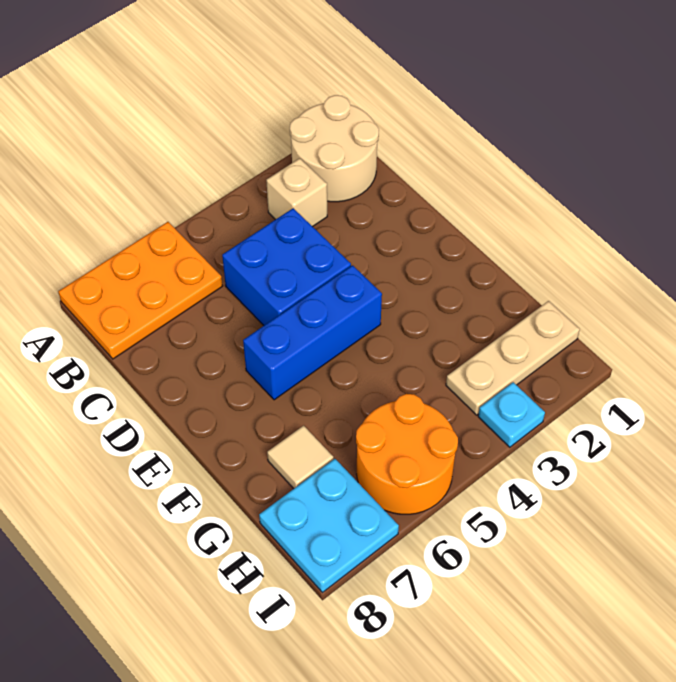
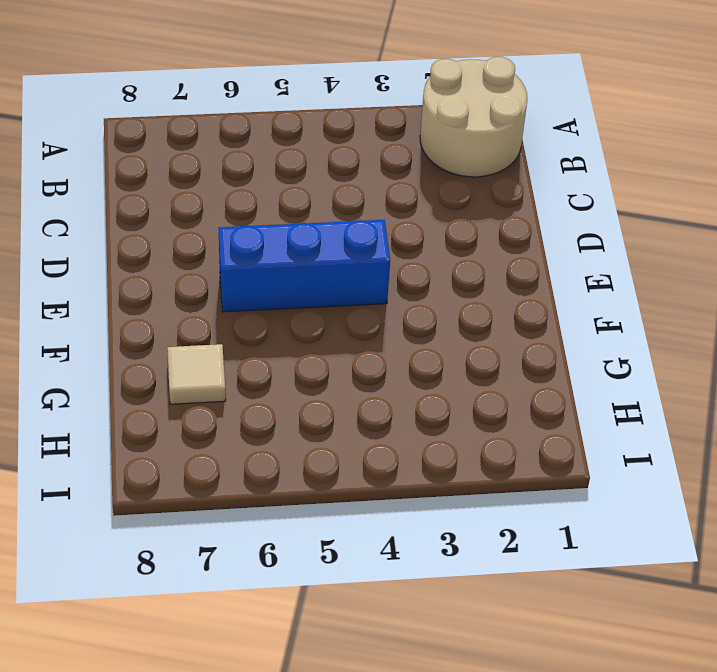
none -> orange plate A6:B8 level 1
none -> tan brick B3 level 1

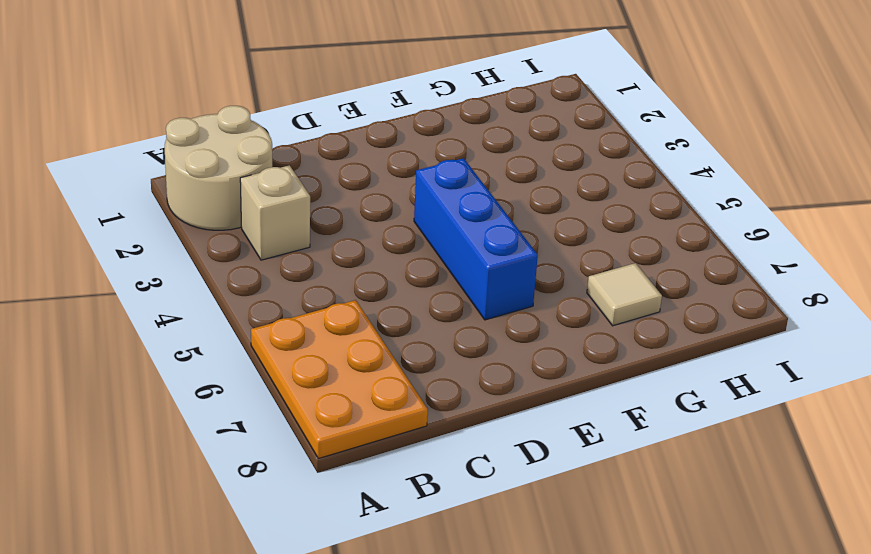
none -> blue brick C4:D5 level 1
none -> tan plate H1:H3 level 1

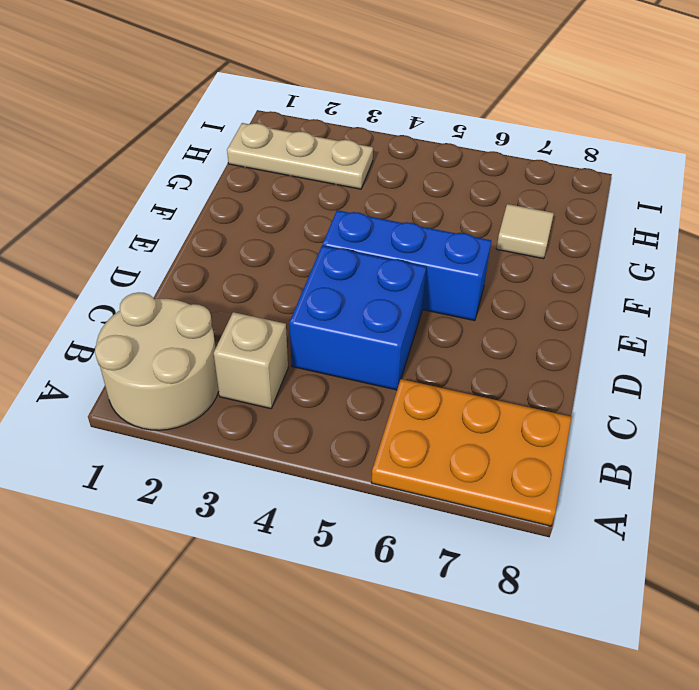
none -> orange round brick H5:I6 level 1
none -> cyan plate H7:I8 level 1

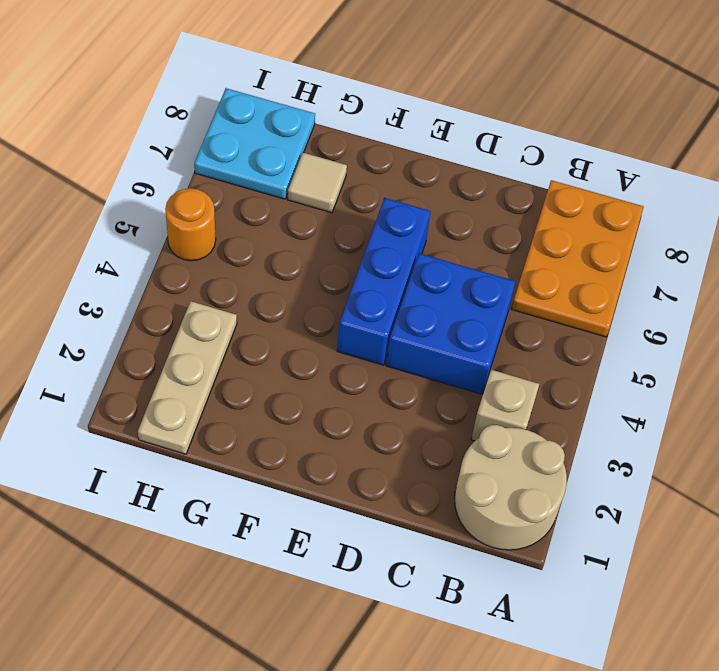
orange round brick I5 level 1 -> orange round brick H5:I6 level 1
none -> cyan plate I3 level 1

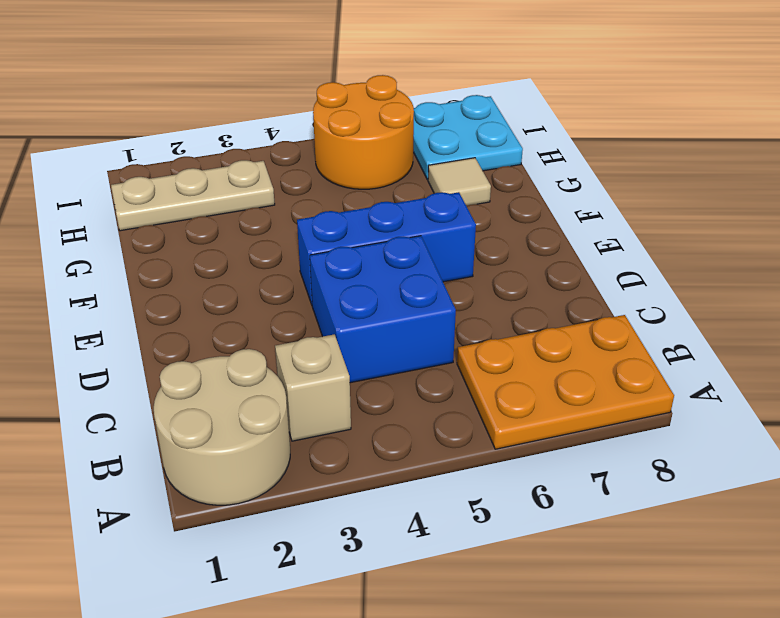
none -> cyan plate I3 level 1

